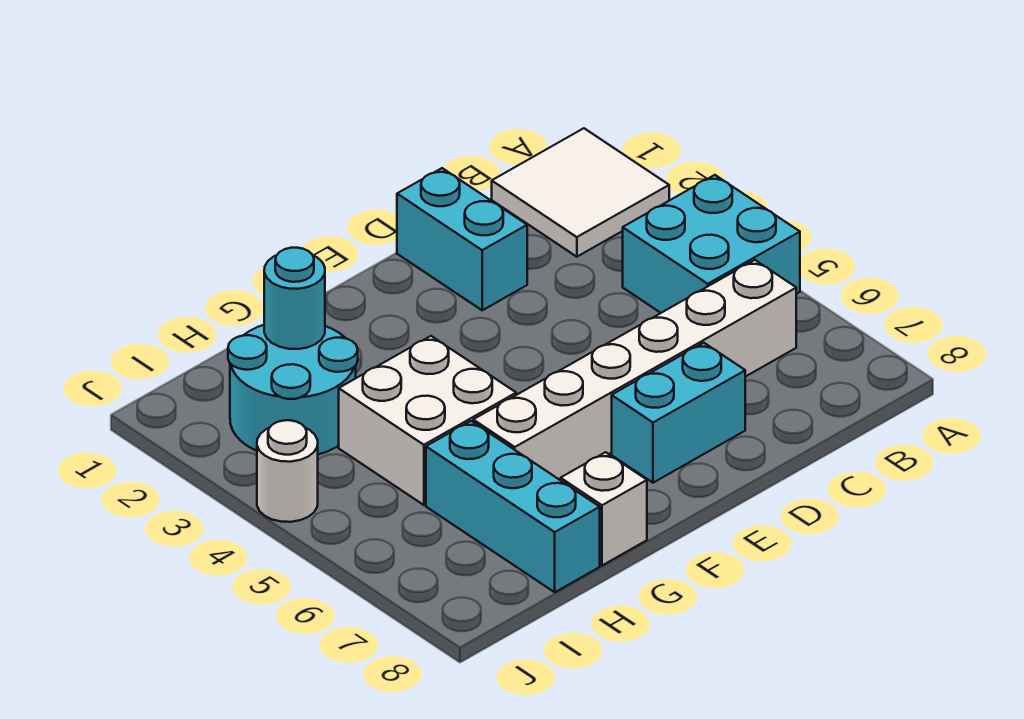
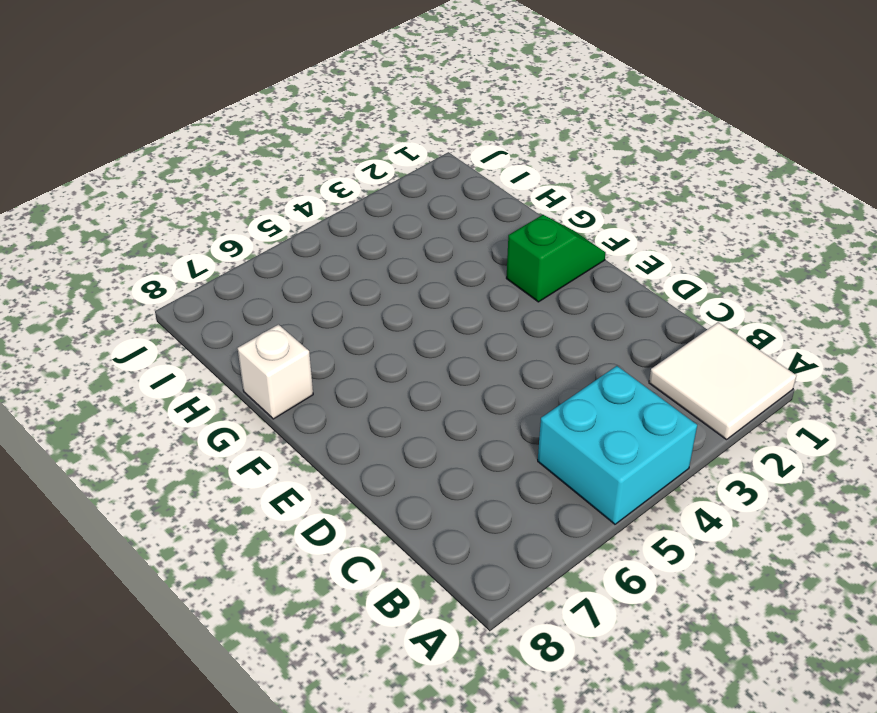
green slope F1:F2 level 1 top 2 -> none
none -> white brick B6:G6 level 1
none -> cyan brick D1:D2 level 1

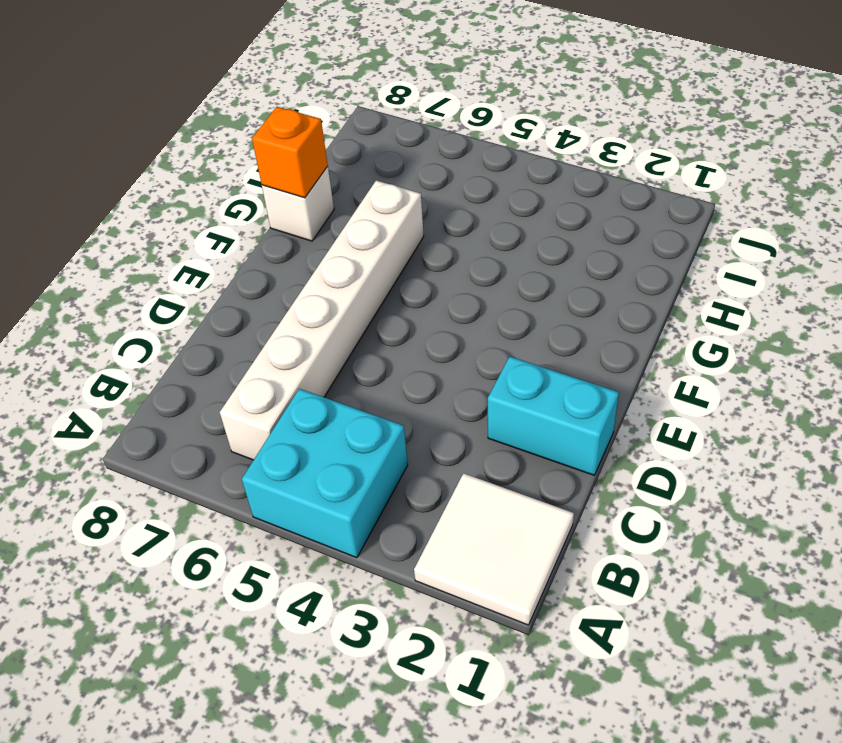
orange brick G8 level 2 -> none
none -> cyan brick D7:E7 level 1
none -> white brick G4:H5 level 1

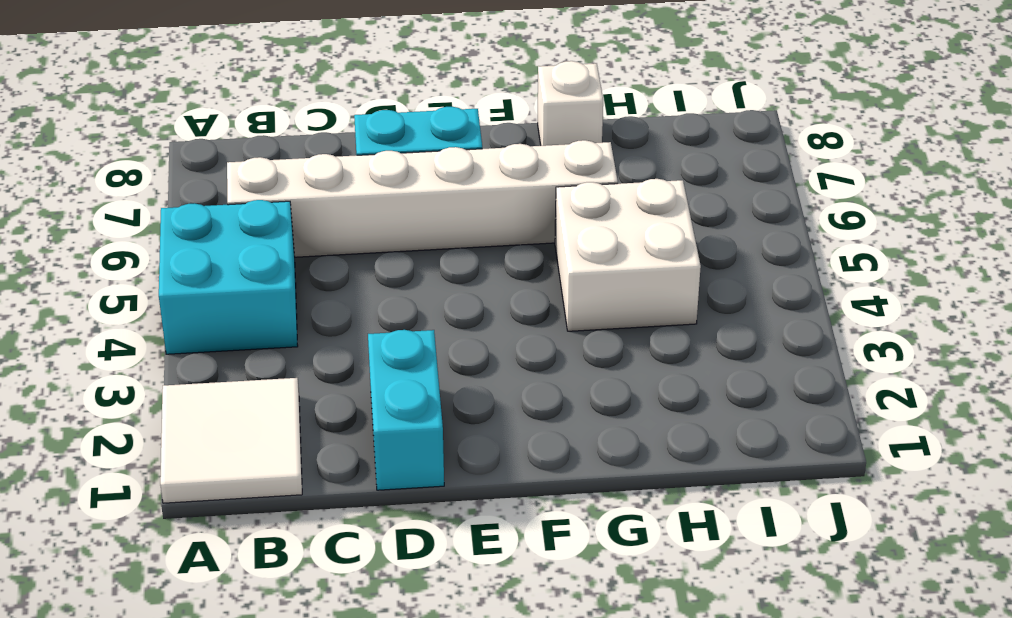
none -> cyan round brick H2:I3 level 1
none -> cyan brick H6:H8 level 1

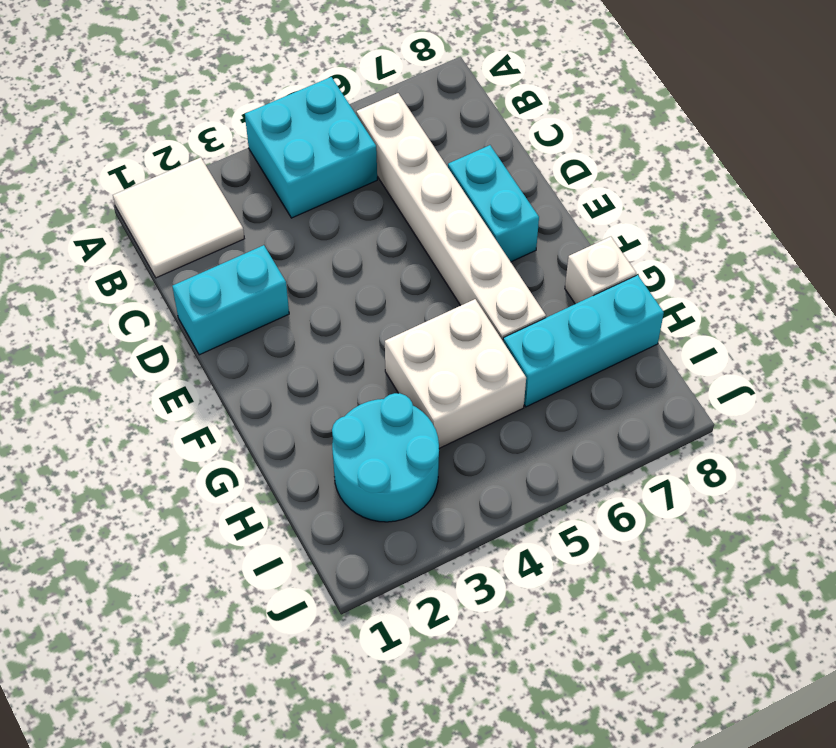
none -> white round brick J4 level 1
none -> cyan round brick H2 level 2

